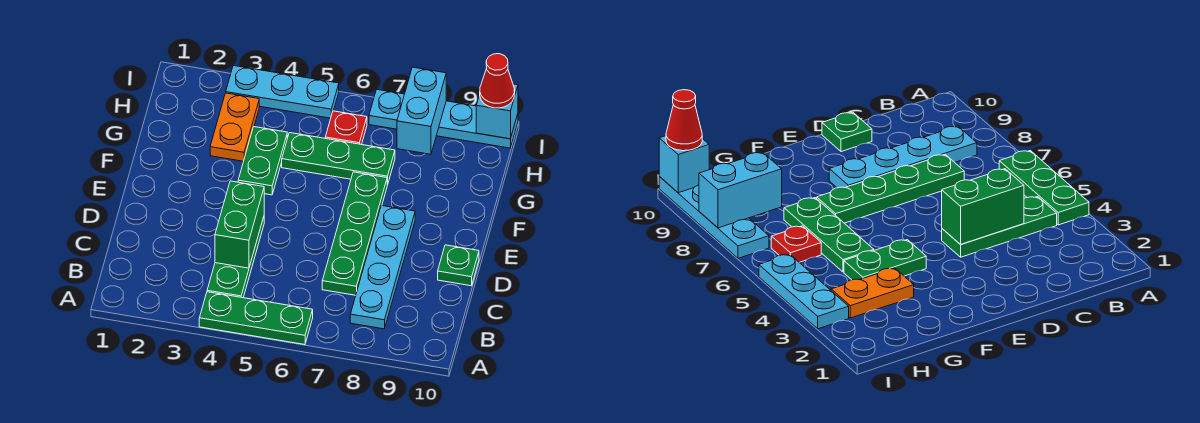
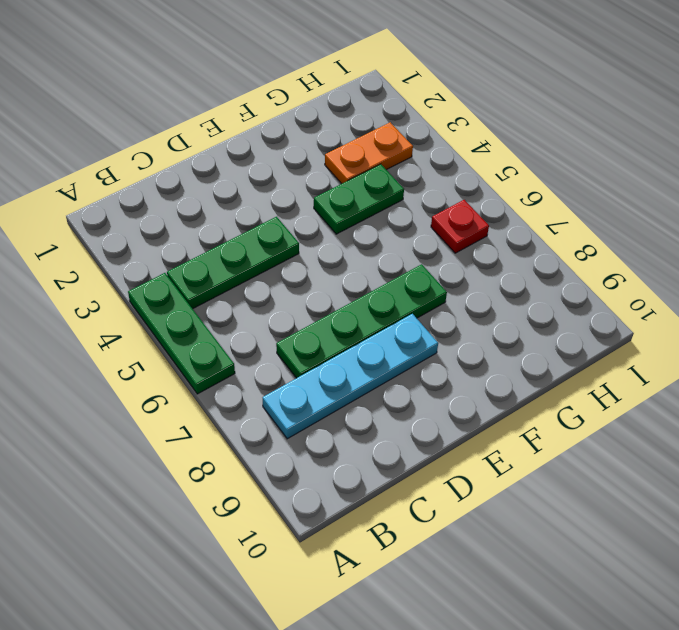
none -> green plate D10 level 1
none -> green plate G5:G7 level 1
none -> cyan plate I3:I5 level 1

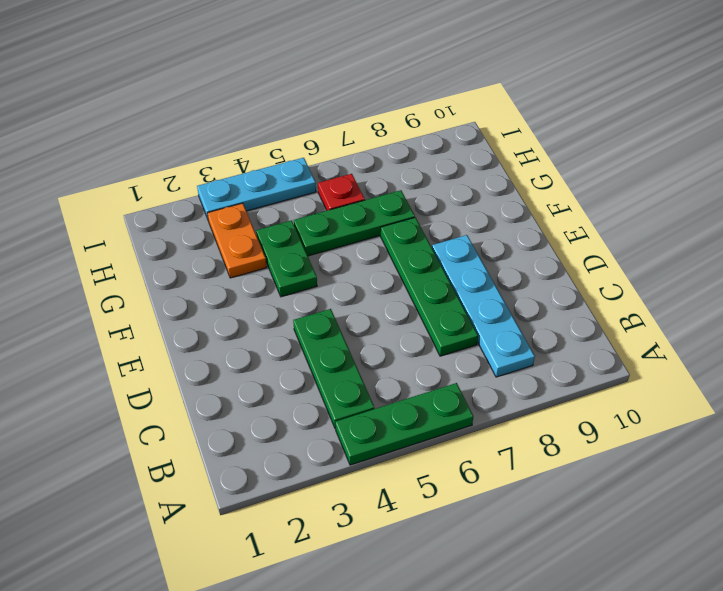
none -> green plate D10 level 1
none -> cyan plate I7:I10 level 1
none -> green brick C4:D4 level 2

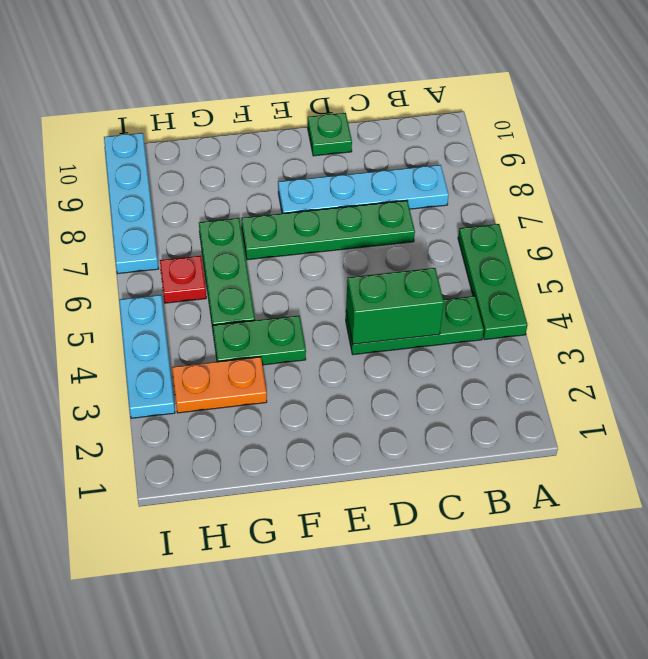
none -> cyan brick H8:I8 level 2
none -> cyan brick I10 level 2
none -> red cone I10 level 3

